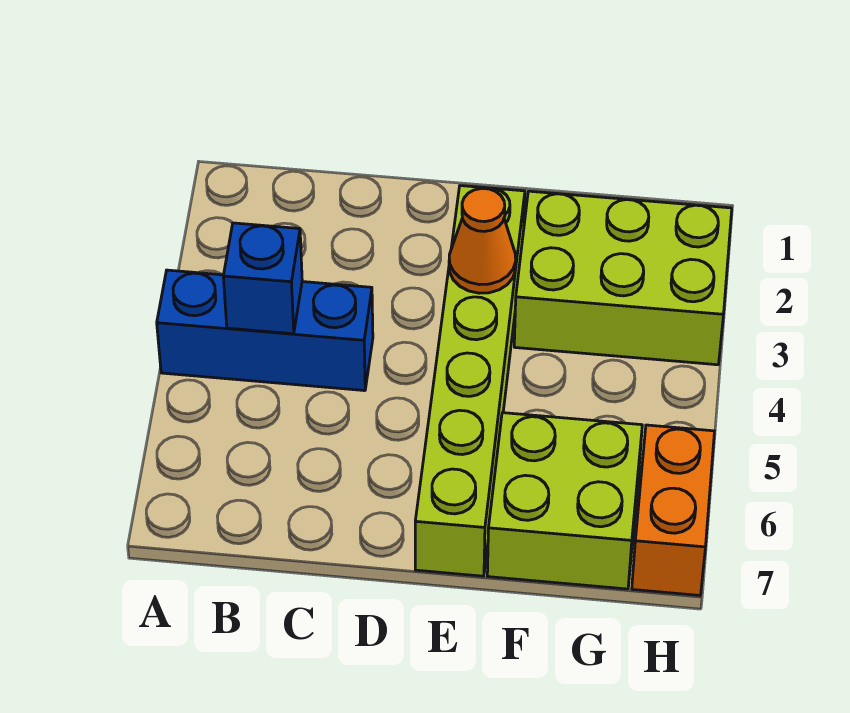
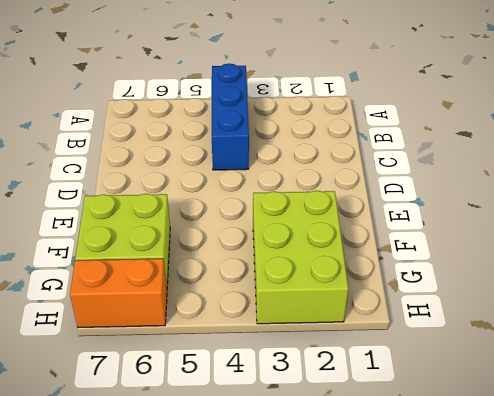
none -> lime brick E2:E7 level 1
none -> blue brick B4 level 2

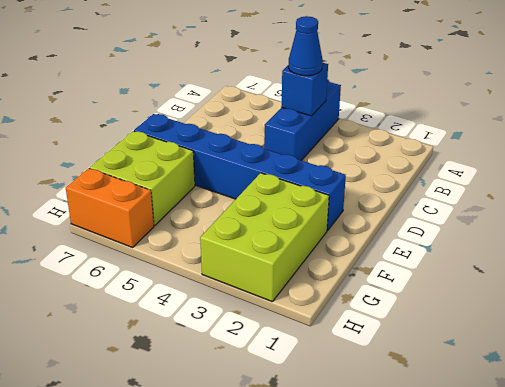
blue cone B4 level 3 -> none
blue brick E2:E7 level 1 -> lime brick E2:E7 level 1
none -> orange cone E3 level 2

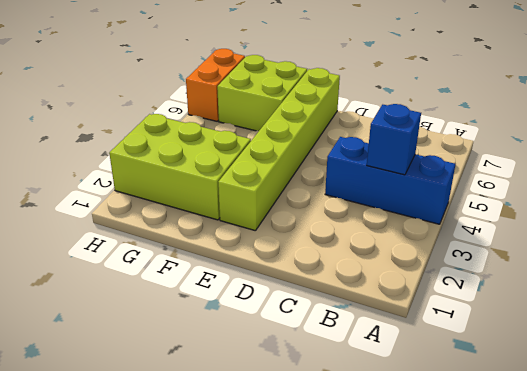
none -> orange cone E3 level 2

